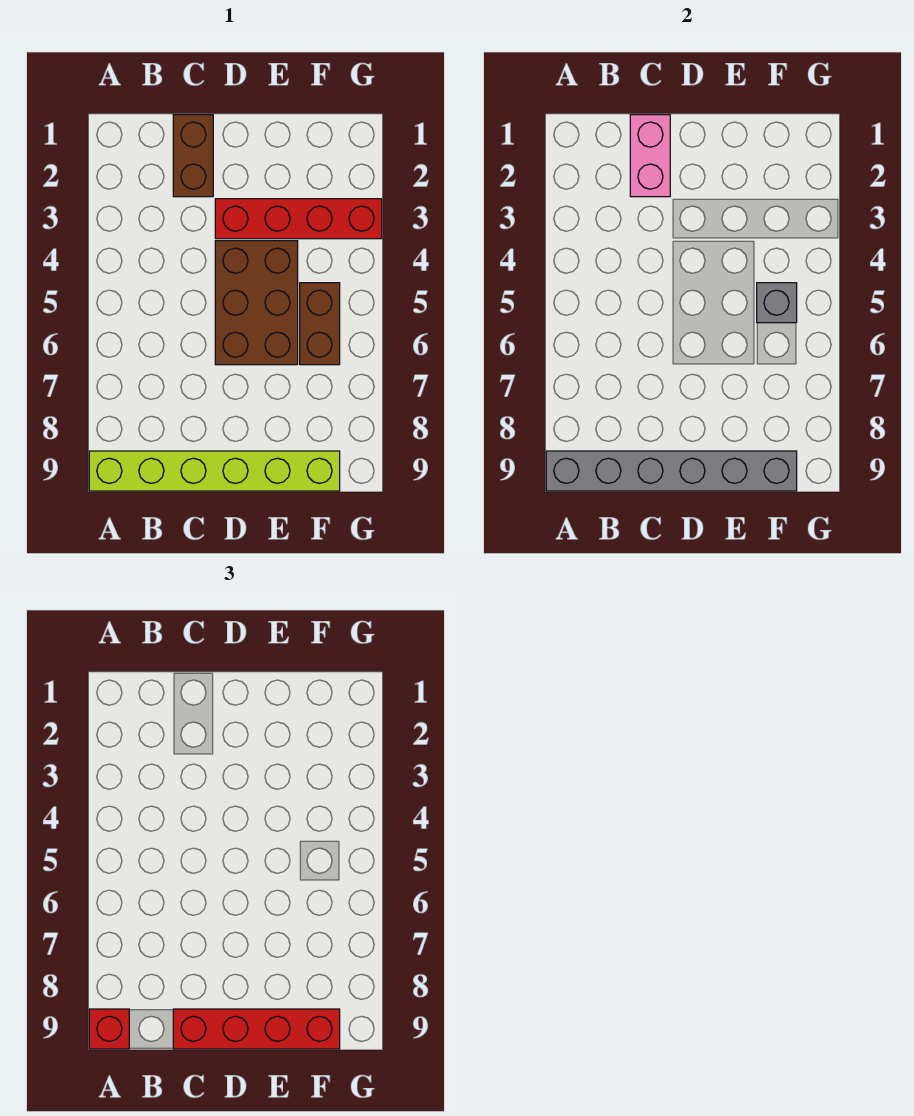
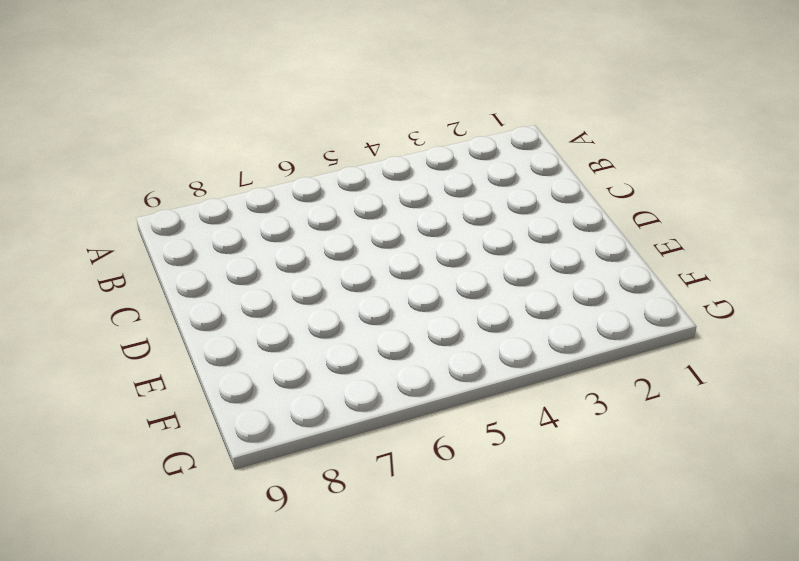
none -> lime brick A9:F9 level 1
none -> brown brick C1:C2 level 1

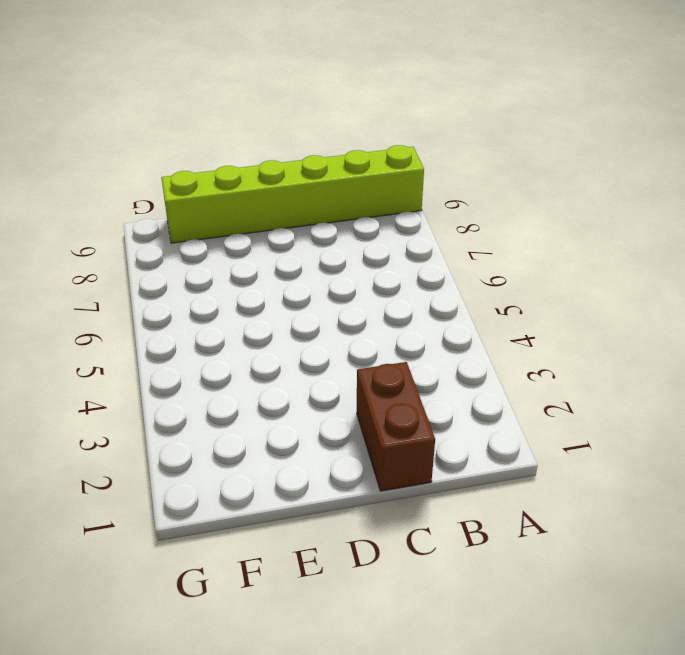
none -> red brick D3:G3 level 1
none -> brown brick D4:E6 level 1

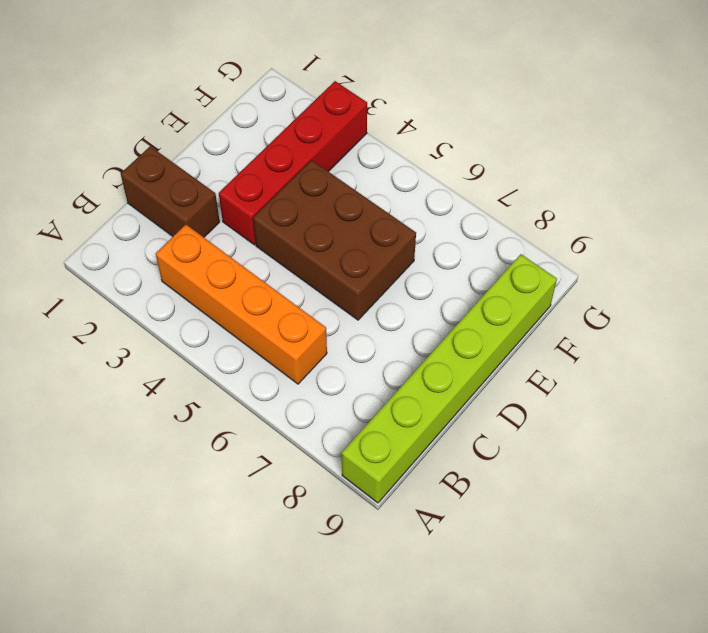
orange brick B3:B6 level 1 -> none
none -> brown brick F5:F6 level 1
none -> grey brick A9:F9 level 2

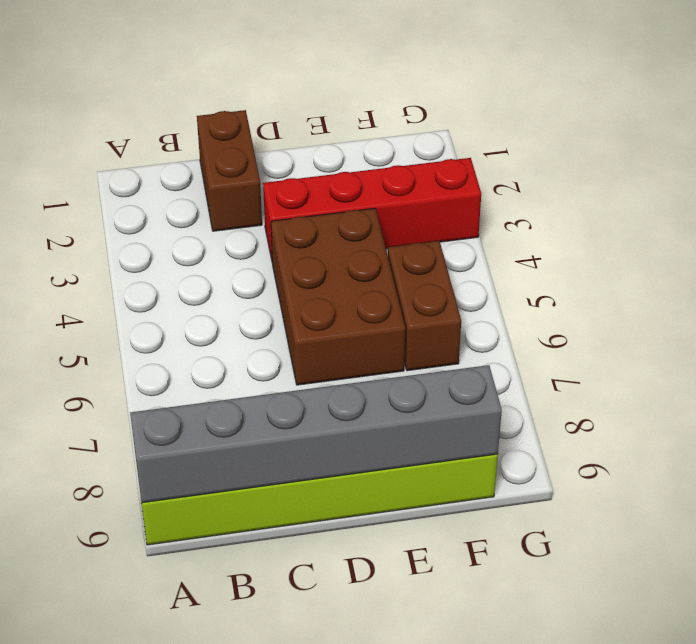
none -> pink brick C1:C2 level 2
none -> grey brick F5 level 2

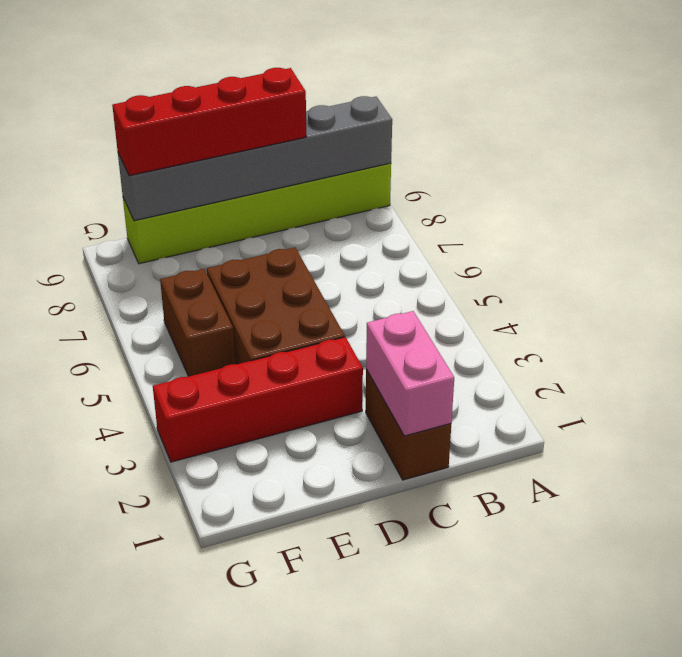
none -> grey brick F5 level 2
none -> red brick A9 level 3

